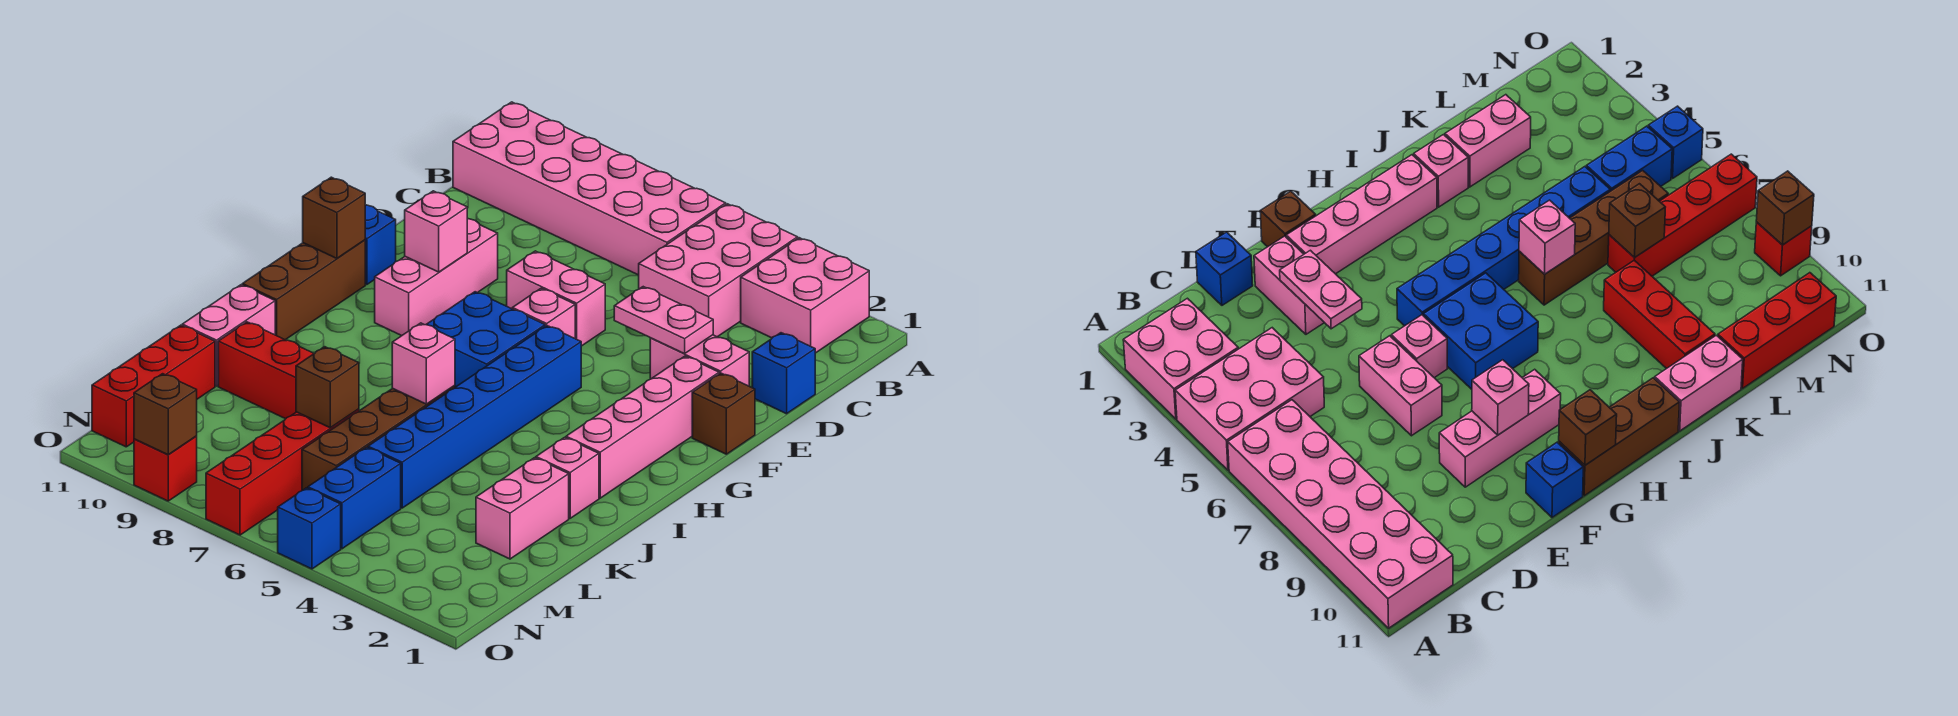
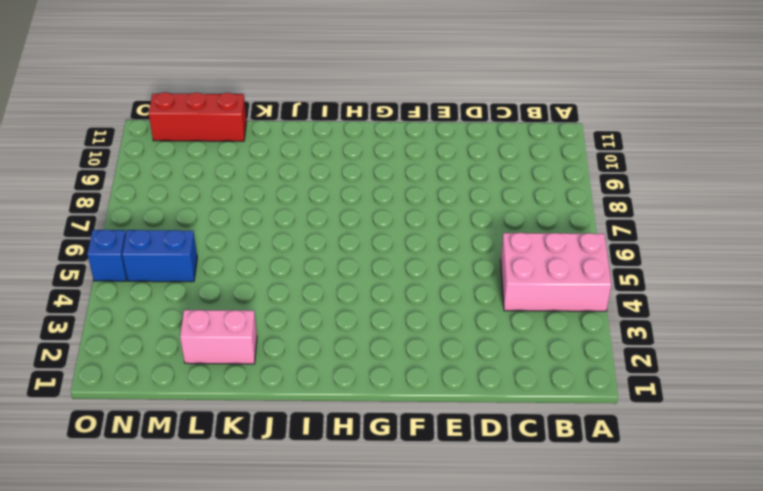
none -> pink brick A2:B3 level 1
none -> pink brick A6:B11 level 1
none -> blue brick D1 level 1
none -> pink brick E2:E3 level 1

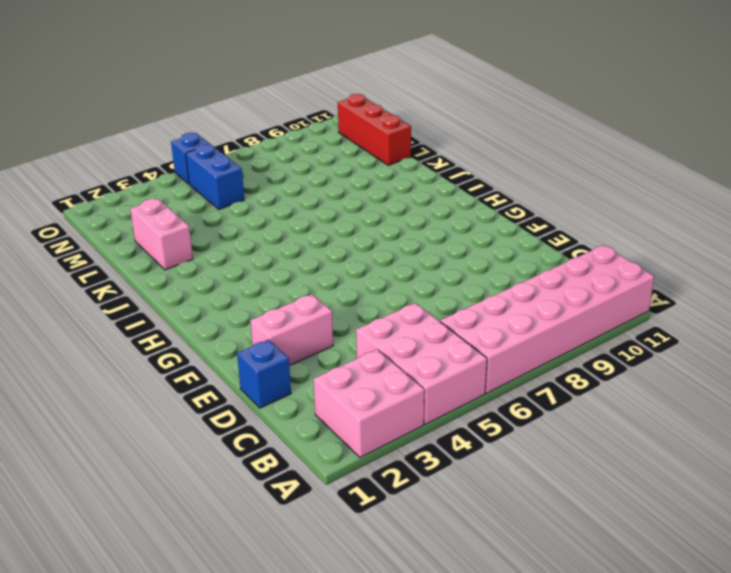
none -> pink brick E6:E7 level 1
none -> pink brick E9:G9 level 1
none -> brown brick F1 level 1
none -> pink brick F2:I2 level 1

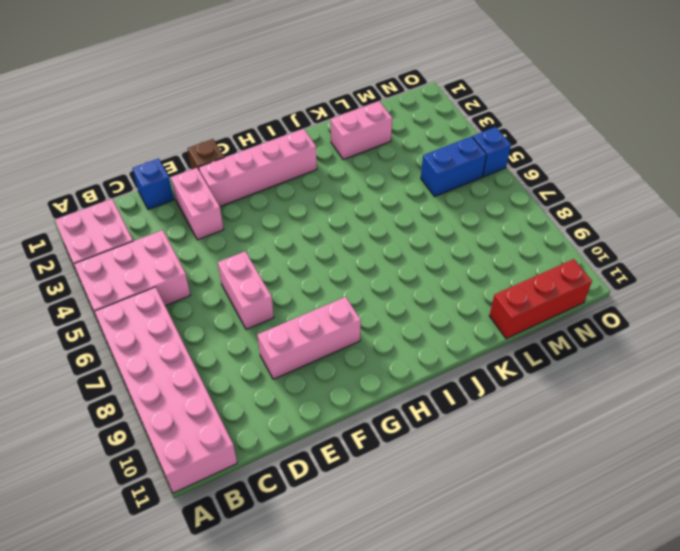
none -> pink brick F6 level 1
none -> blue brick F11 level 1
none -> blue brick G5:L5 level 1
none -> blue brick G6:H7 level 1

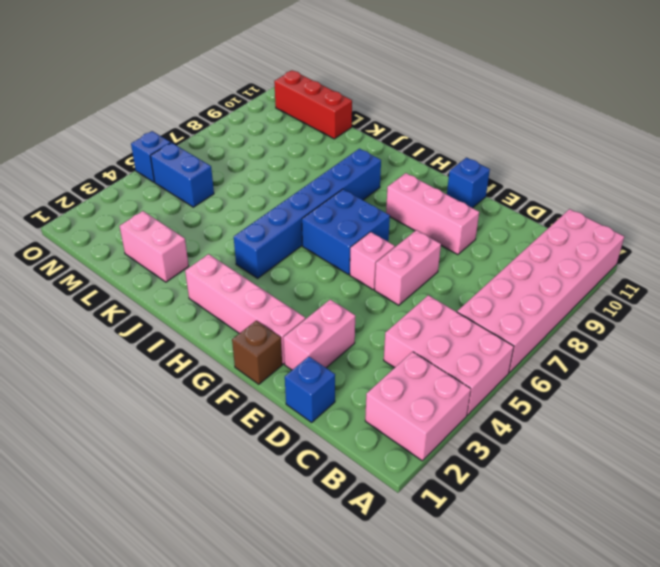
blue brick I4:I9 level 1 -> blue brick G5:L5 level 1
none -> brown brick G11:I11 level 1
none -> pink brick J2 level 1
none -> brown brick J6:M6 level 1
none -> pink brick J11:K11 level 1

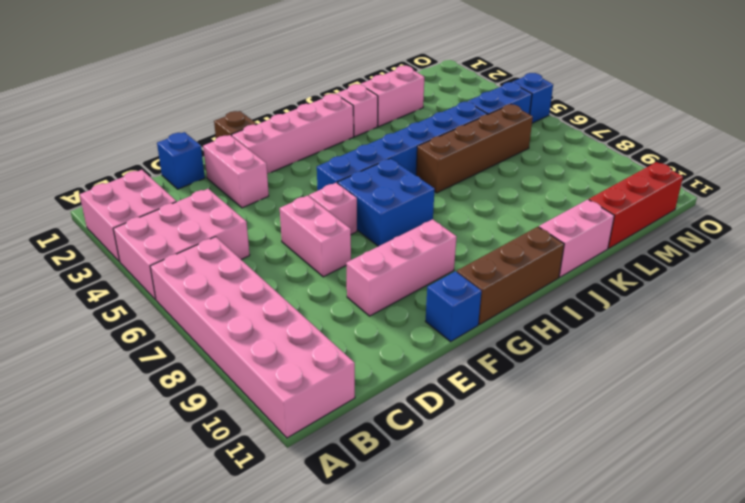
none -> red brick K8:K10 level 1
none -> red brick L7:O7 level 1
none -> red brick O9 level 1
none -> pink plate E3:E4 level 2

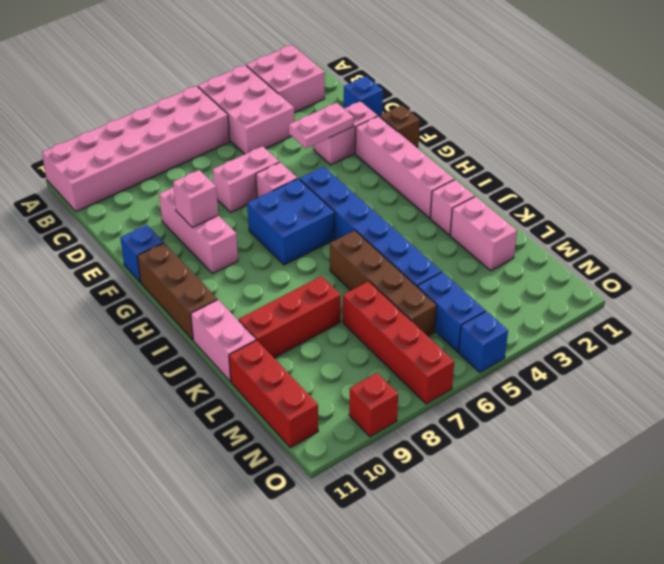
none -> brown brick G11 level 2
none -> pink brick J6 level 2
none -> brown brick L7 level 2
none -> brown brick O9 level 2

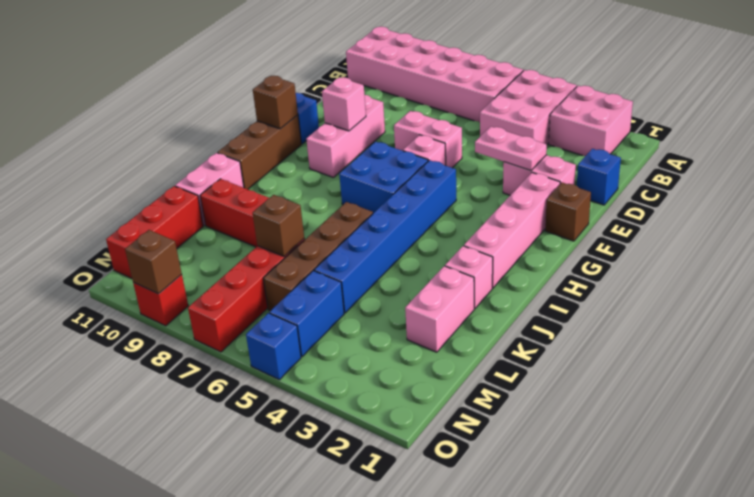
none -> pink brick J6 level 2

